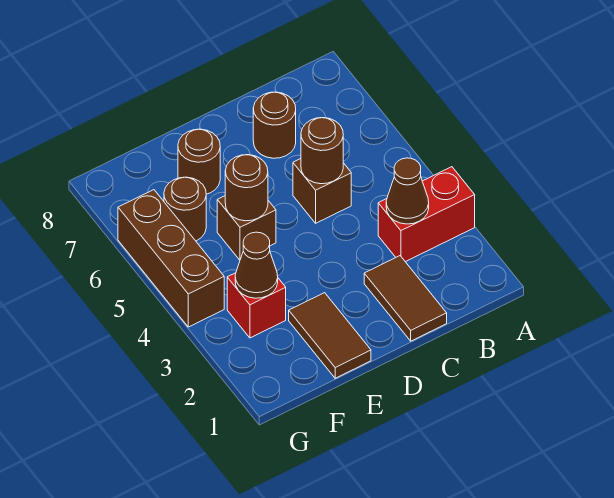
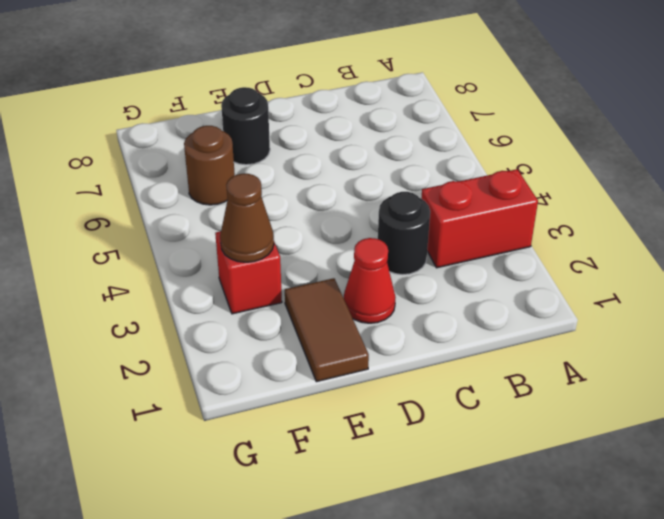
black round brick C3 level 1 -> none
red cone D2 level 1 -> none
black round brick E7 level 1 -> brown round brick E7 level 1
none -> brown tile C1:C2 level 1
none -> brown brick C5 level 1
none -> brown round brick C7 level 1

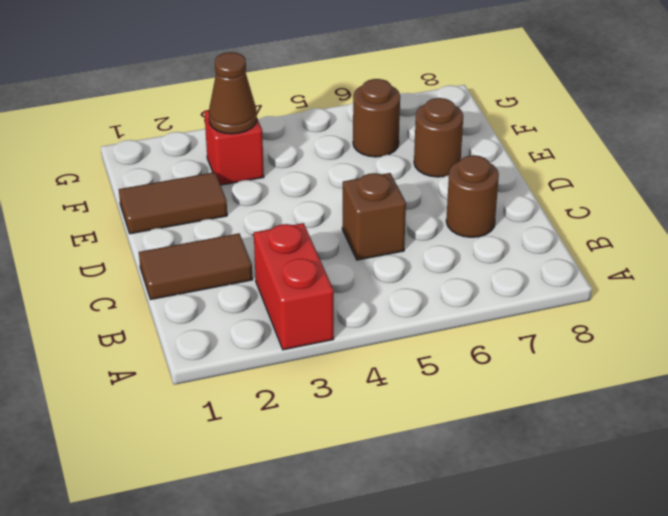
none -> brown brick E5 level 1
none -> brown brick G4:G6 level 1
none -> brown cone B3 level 2

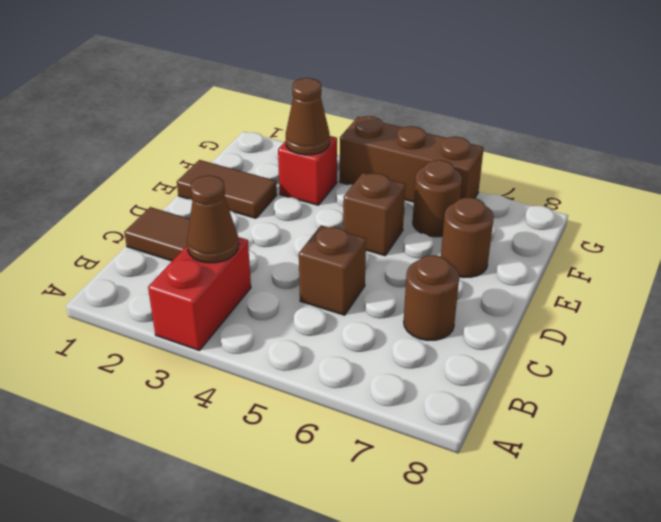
none -> brown round brick C5 level 2
none -> brown round brick E5 level 2

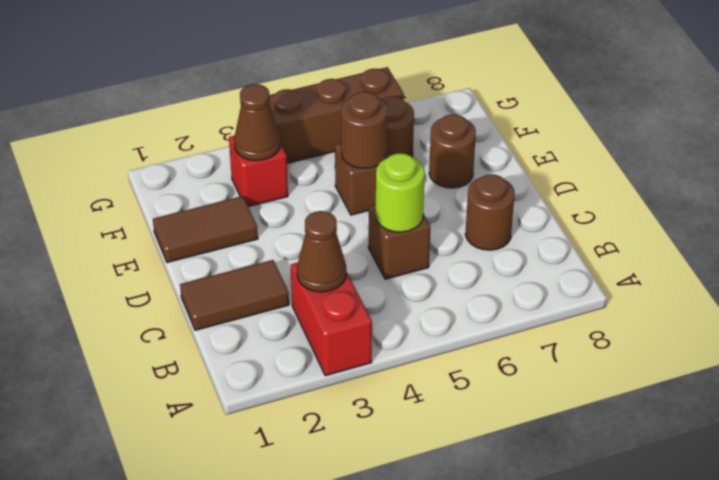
lime round brick C5 level 2 -> brown round brick C5 level 2

